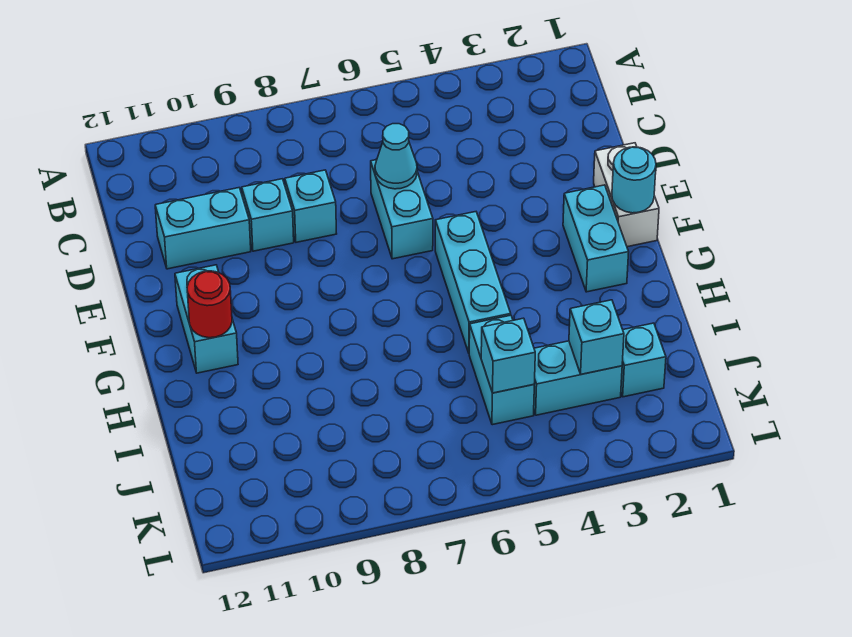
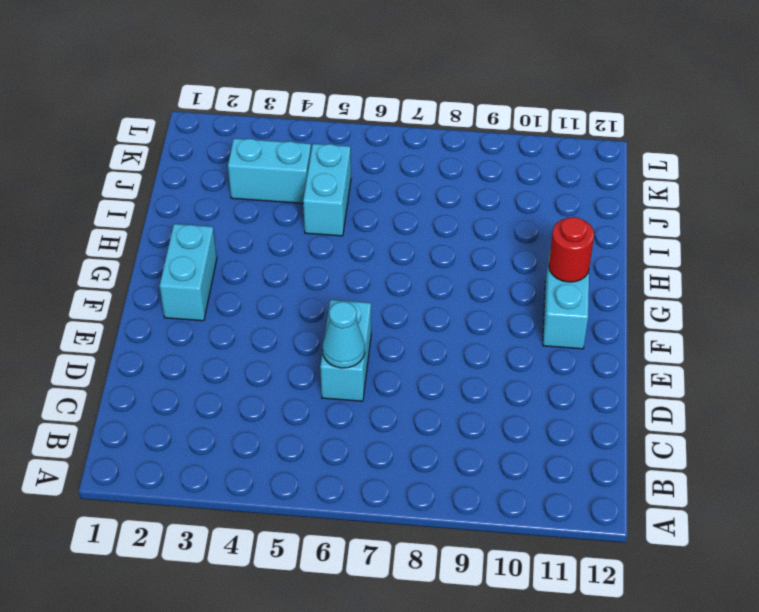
none -> cyan brick D8 level 1
none -> cyan brick D9 level 1
none -> cyan brick D10:D11 level 1

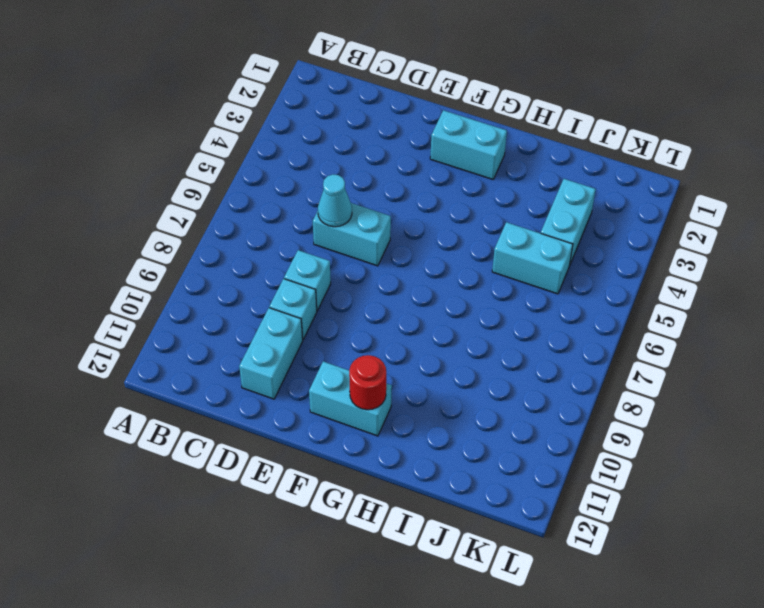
none -> white brick E1:F1 level 1
none -> cyan brick F5:H5 level 1
none -> cyan brick J2 level 1

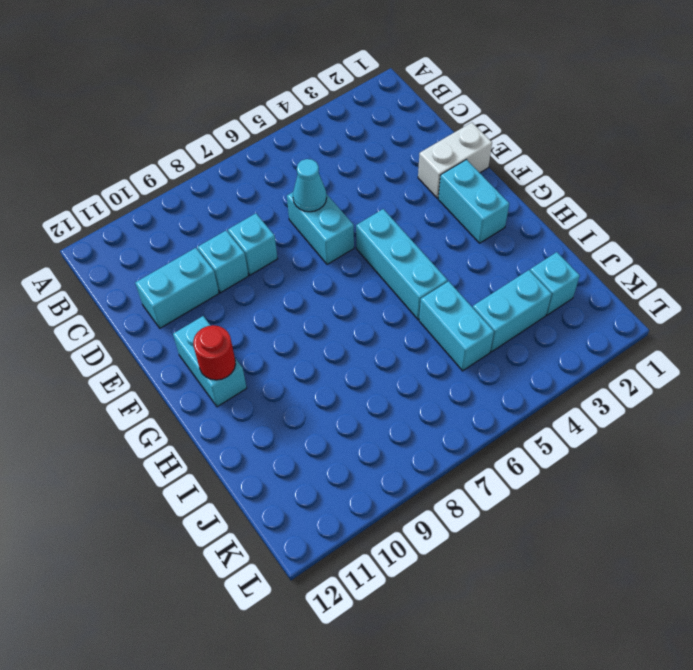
white brick E1:E2 level 1 -> white brick E1:F1 level 1
none -> cyan round brick F1 level 2
none -> cyan brick J3 level 2
none -> cyan brick J5 level 2

